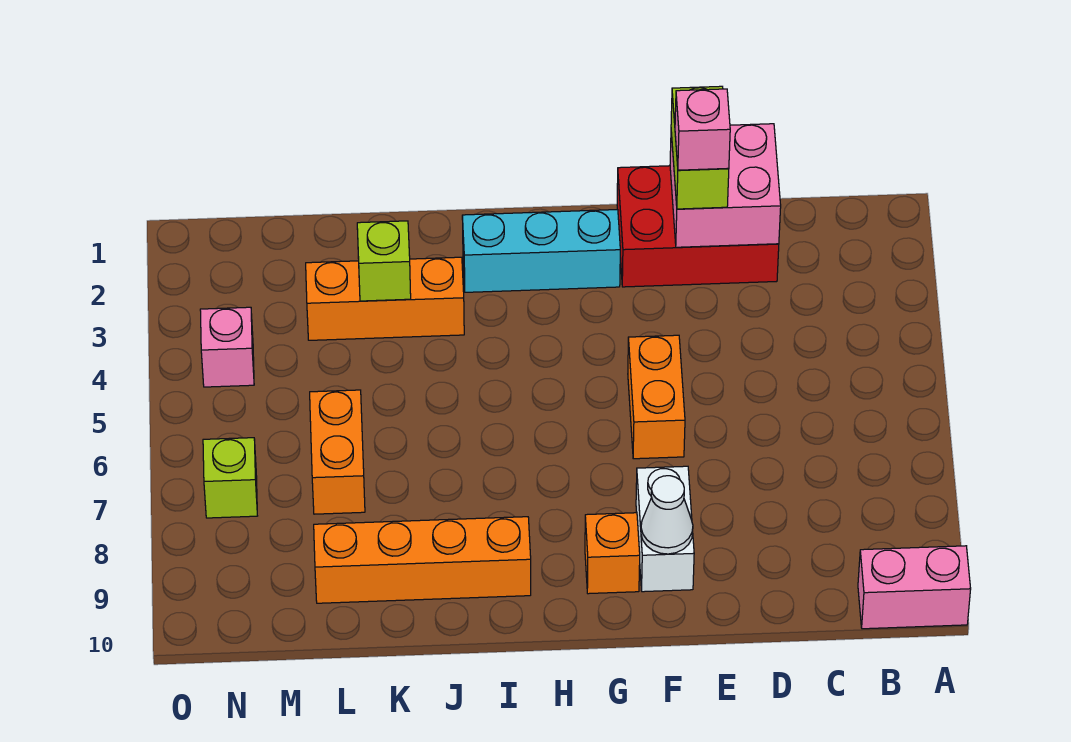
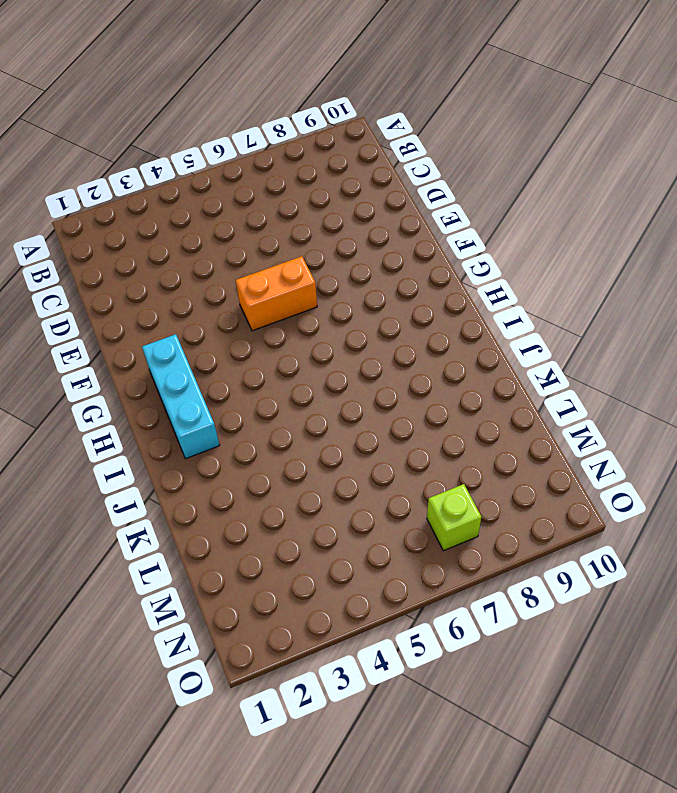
none -> pink brick A10:B10 level 1
none -> red brick D1:F2 level 1
none -> white brick F8:F9 level 1

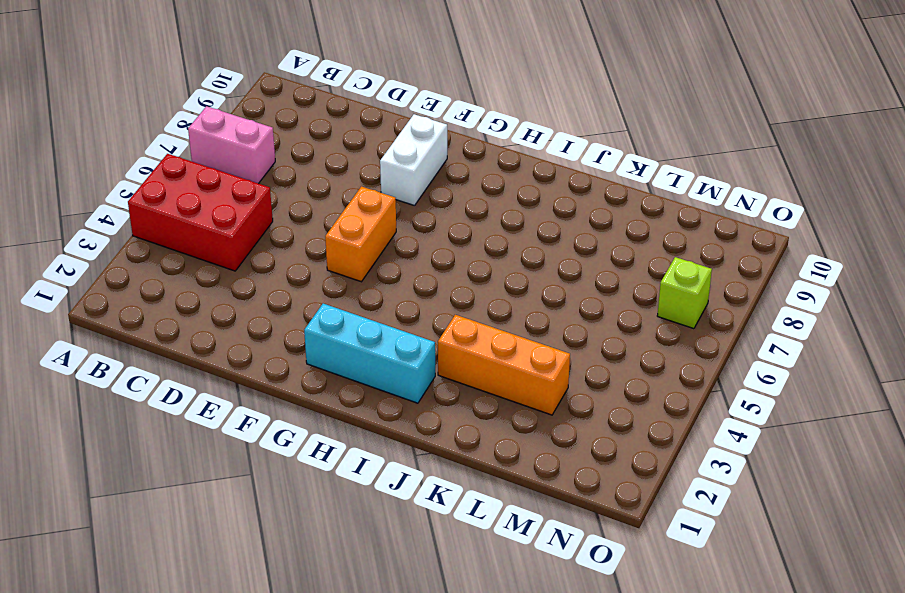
red brick A4:C5 level 1 -> red brick D1:F2 level 1
pink brick A7:B7 level 1 -> pink brick A10:B10 level 1
none -> orange brick G9 level 1
none -> orange brick I9:L9 level 1
none -> orange brick L6:L7 level 1

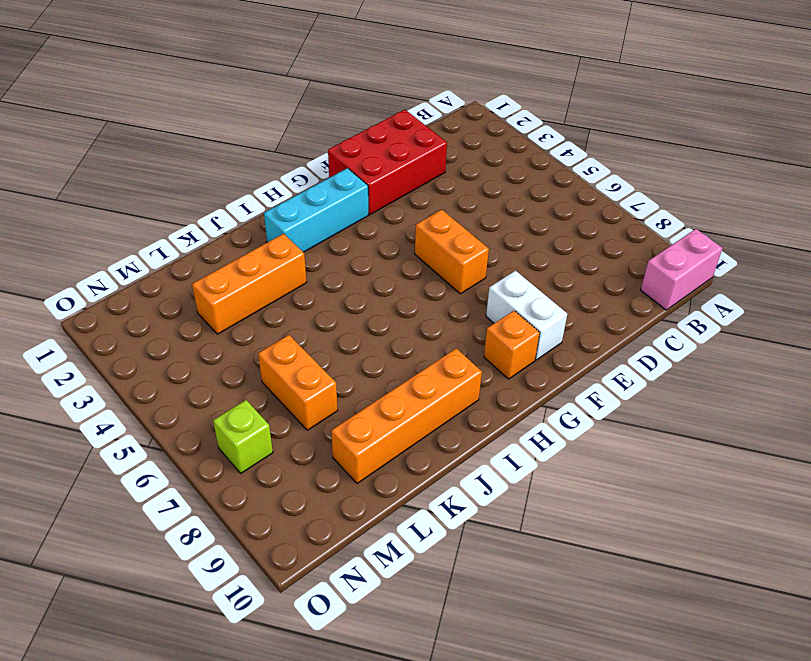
none -> pink brick N4 level 1
none -> pink brick D1:E2 level 2
none -> white cone F9 level 2

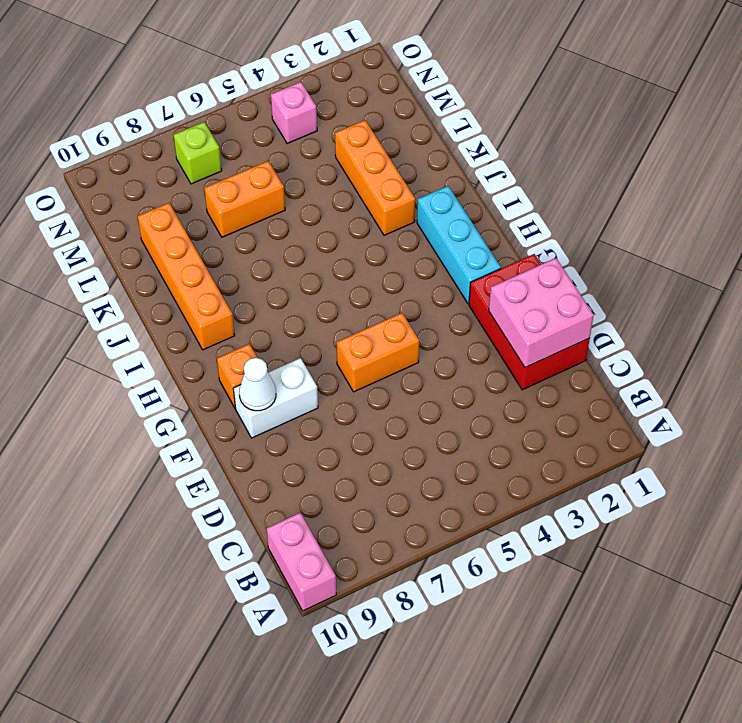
none -> lime brick K3 level 2
none -> lime brick E1:E2 level 3
none -> pink brick E2 level 4

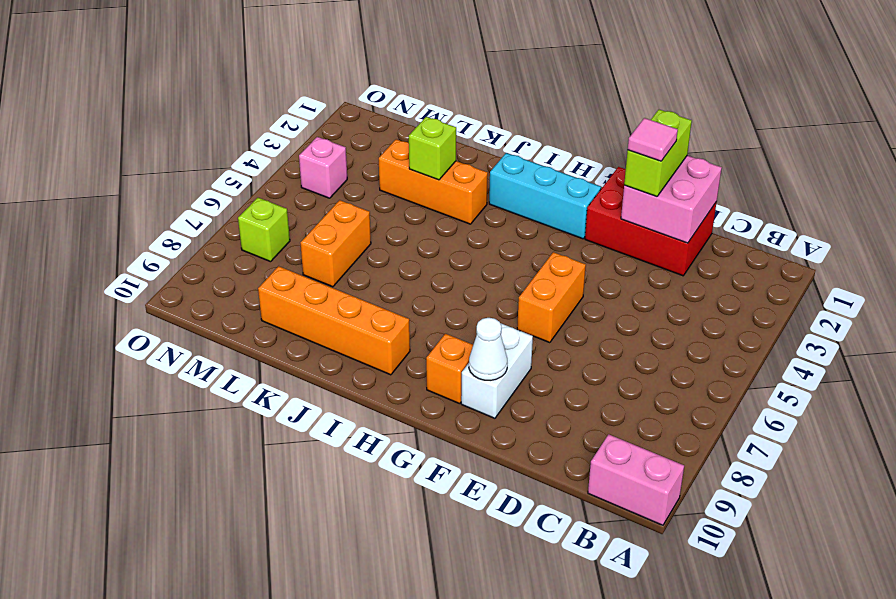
pink tile E2 level 4 -> pink brick E2 level 4

